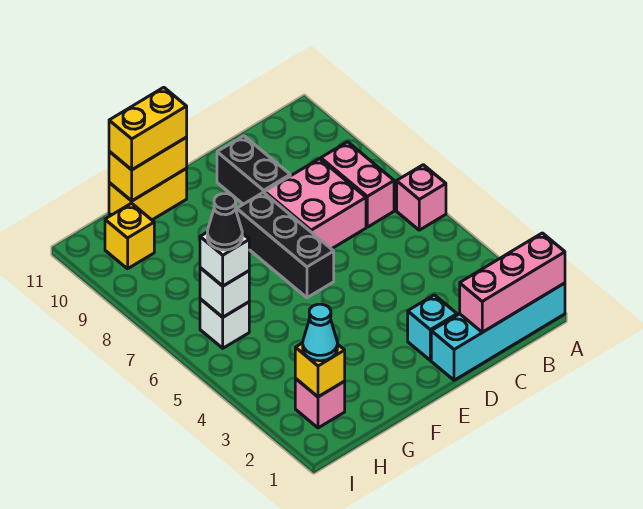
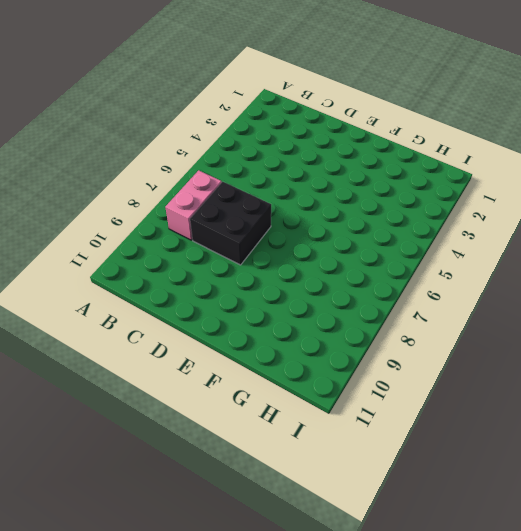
black brick C7:D8 level 1 -> pink brick C7:D8 level 1
none -> cyan brick A1:D1 level 1
none -> pink brick A6 level 1
none -> cyan brick D2 level 1

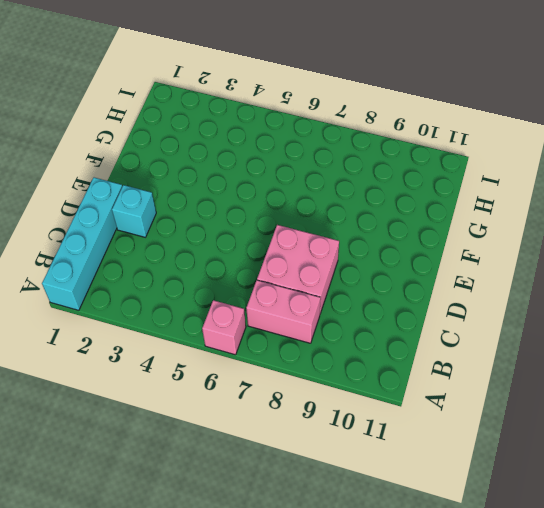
none -> black brick D9:D10 level 1
none -> black brick E6:E8 level 1
none -> yellow brick F11:G11 level 1

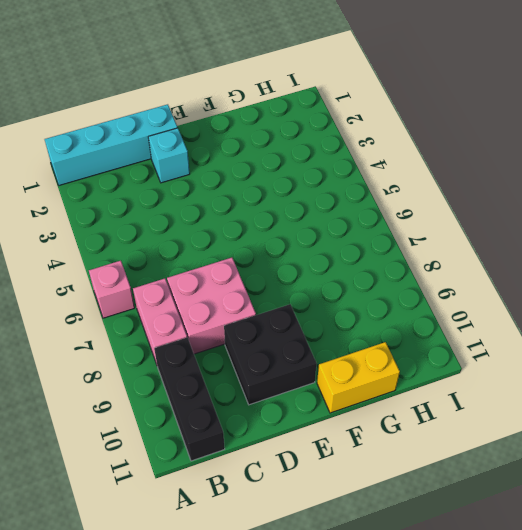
black brick B9:B11 level 1 -> black brick E6:E8 level 1
black brick D9:E10 level 1 -> black brick D9:D10 level 1
none -> pink brick H2 level 1
none -> white brick H6 level 1
none -> yellow brick H10 level 1

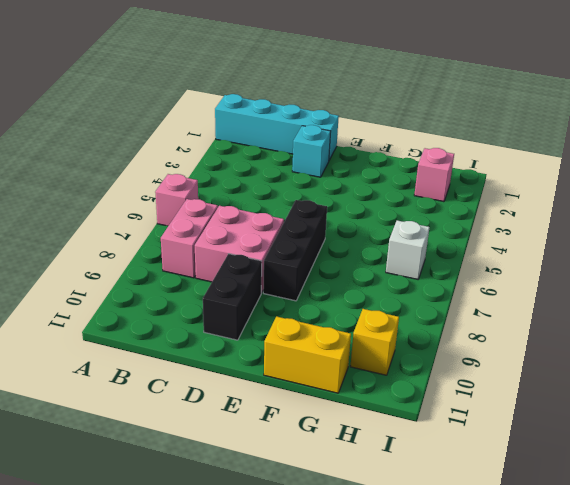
none -> pink brick A1:C1 level 2
none -> yellow brick F11:G11 level 2
none -> yellow brick H2 level 2

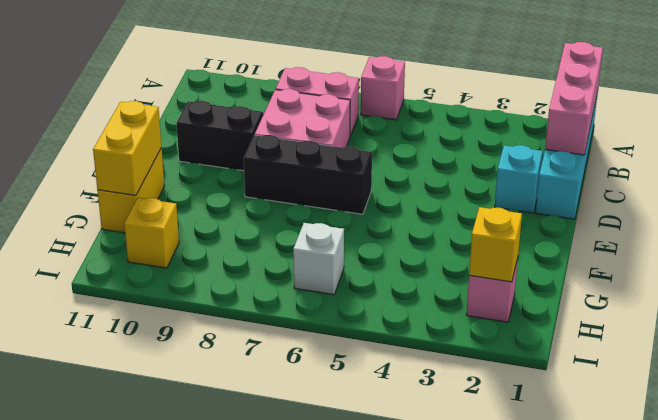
none -> white brick H6 level 2
none -> yellow brick F11:G11 level 3
none -> cyan cone H2 level 3

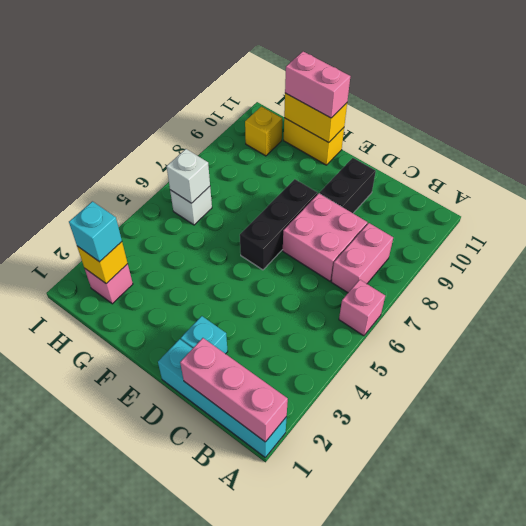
pink brick F11:G11 level 3 -> yellow brick F11:G11 level 3
cyan brick H2 level 3 -> cyan cone H2 level 3
none -> white brick H6 level 3
none -> black cone H6 level 4

